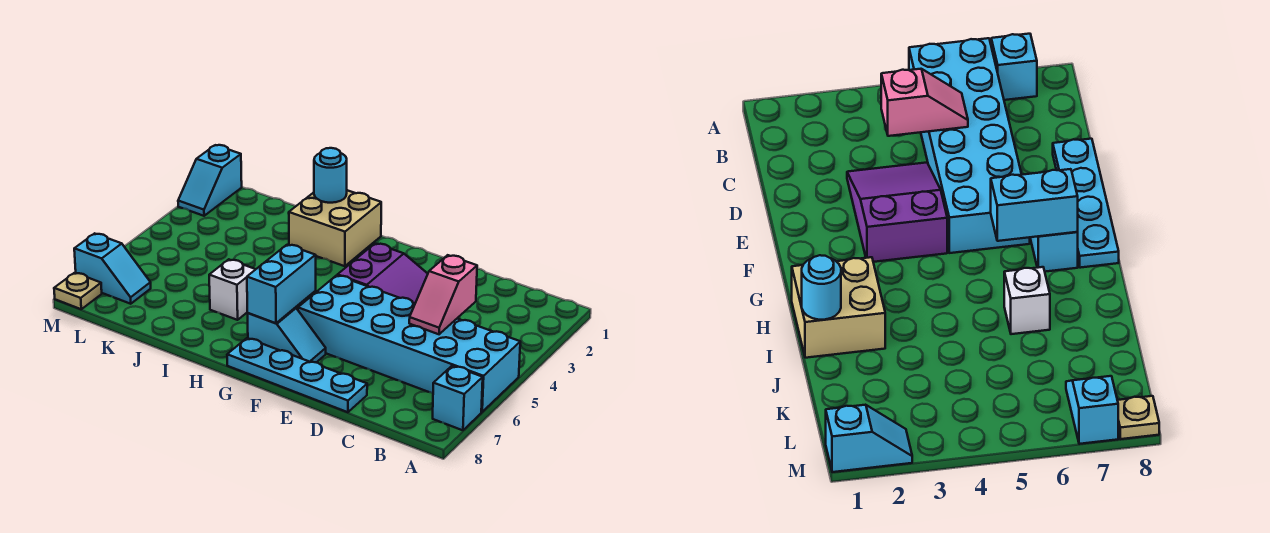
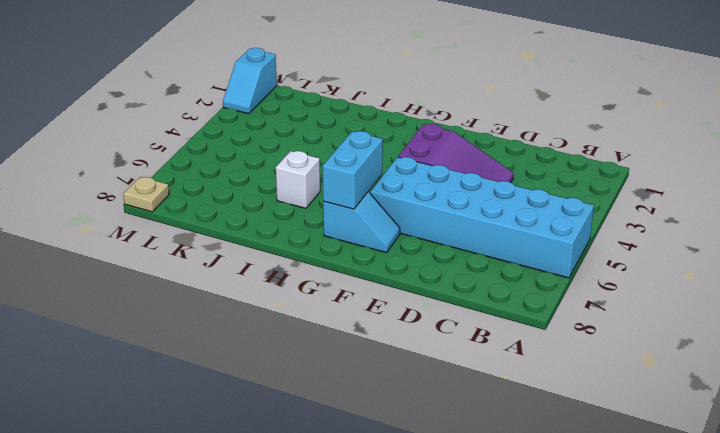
none -> cyan brick A7 level 1
none -> cyan plate D8:G8 level 1
none -> tan brick H1:I2 level 1

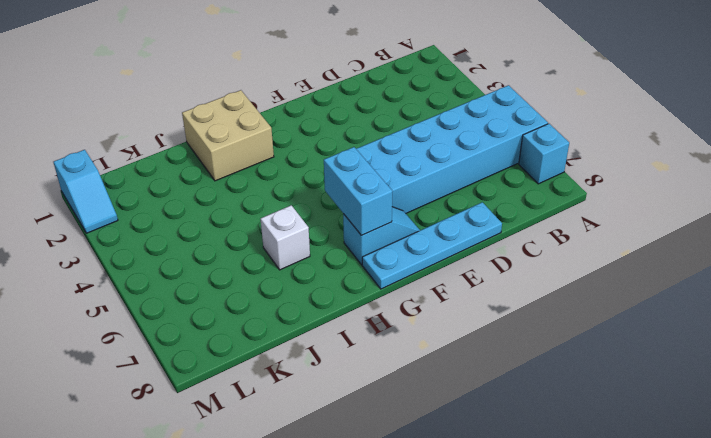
none -> purple slope D3:F4 level 1 top F
none -> cyan slope L7:M7 level 1 top M
none -> tan plate M8 level 1

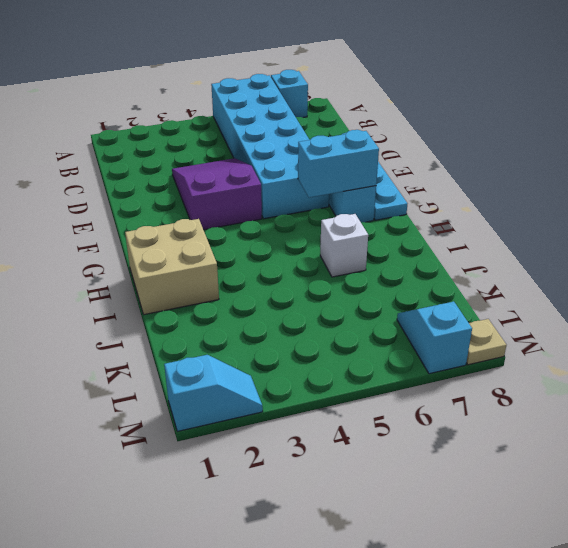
none -> pink slope C4:C5 level 2 top 4
none -> cyan round brick I1 level 2

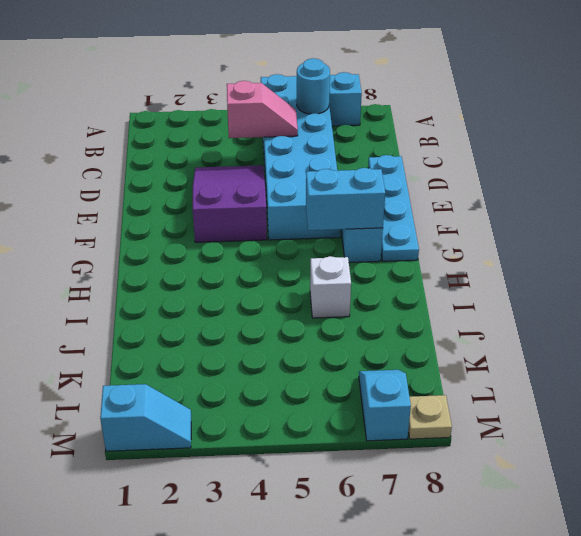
cyan round brick B6 level 2 -> cyan round brick I1 level 2
none -> tan brick H1:I2 level 1

